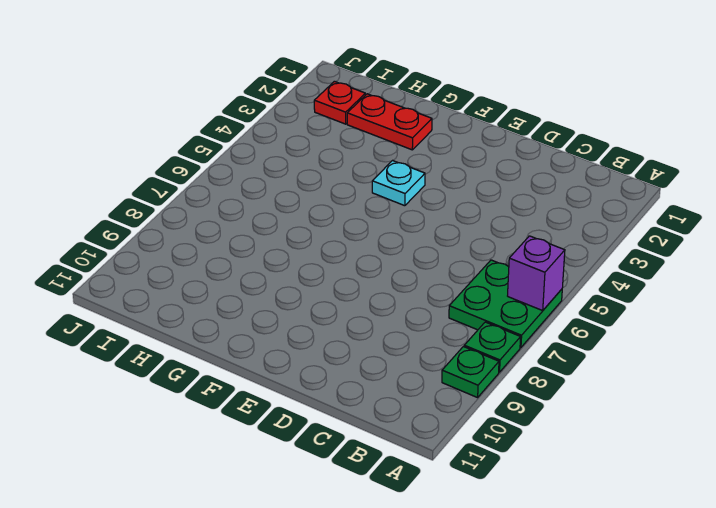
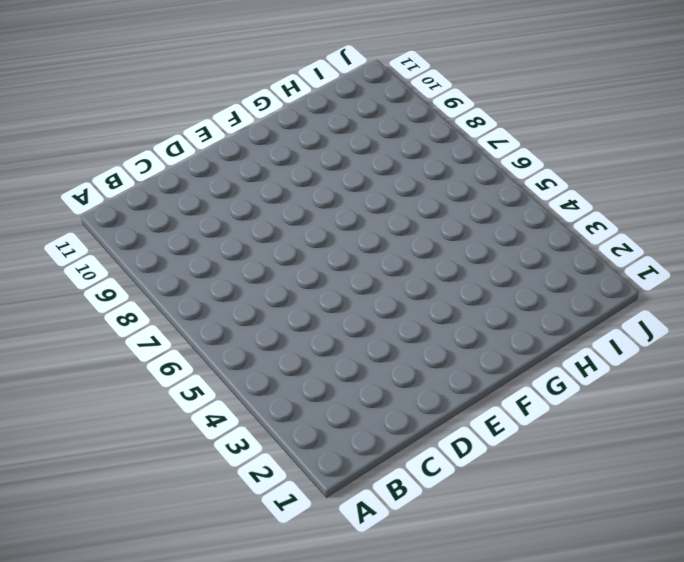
none -> green plate A6:B7 level 1
none -> green plate A8 level 1

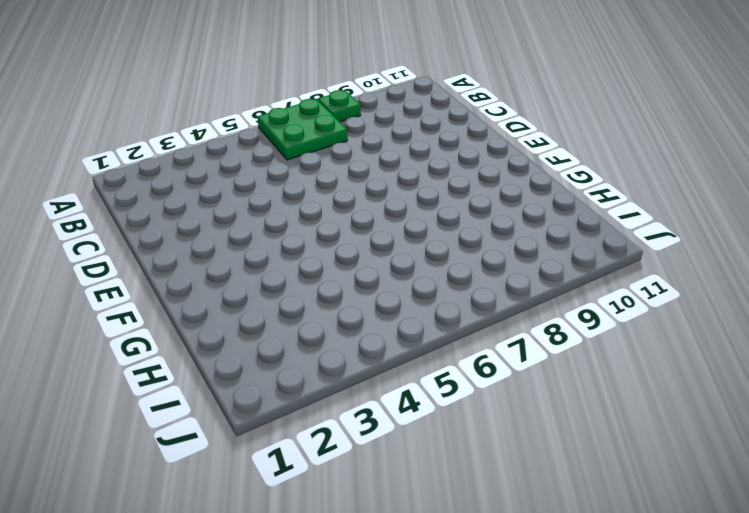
none -> green plate A9 level 1
none -> cyan plate F4 level 1

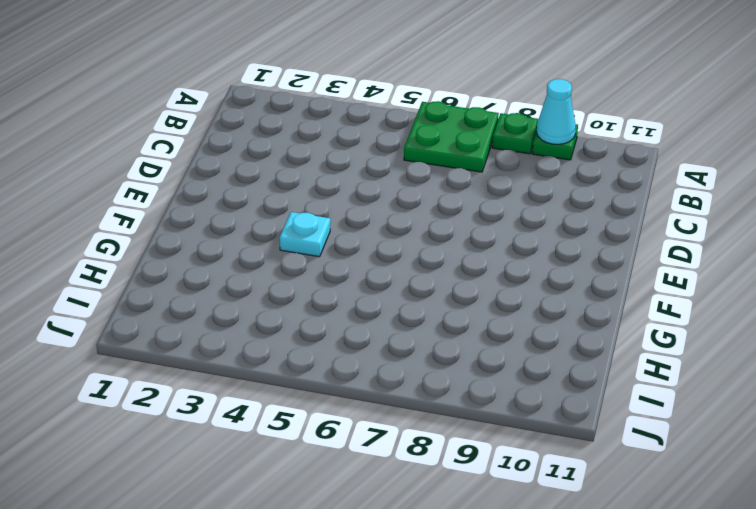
cyan cone A9 level 2 -> none
none -> red plate G2:H2 level 1
none -> red plate I2 level 1

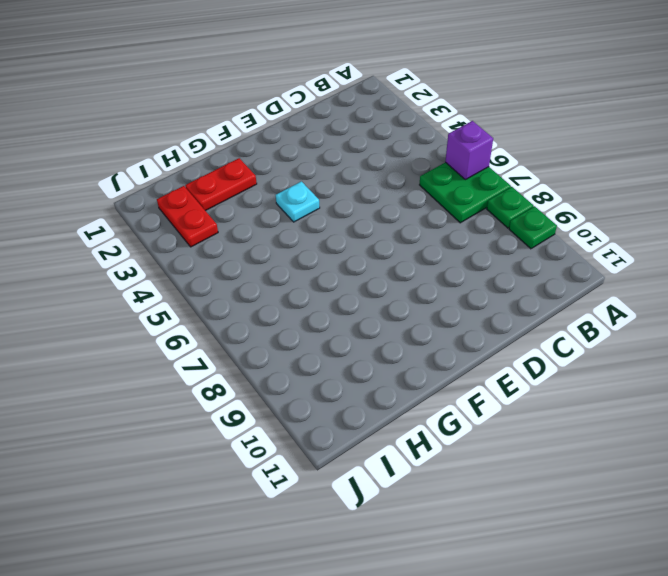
red plate I2:I3 level 1 -> red plate I2 level 1

